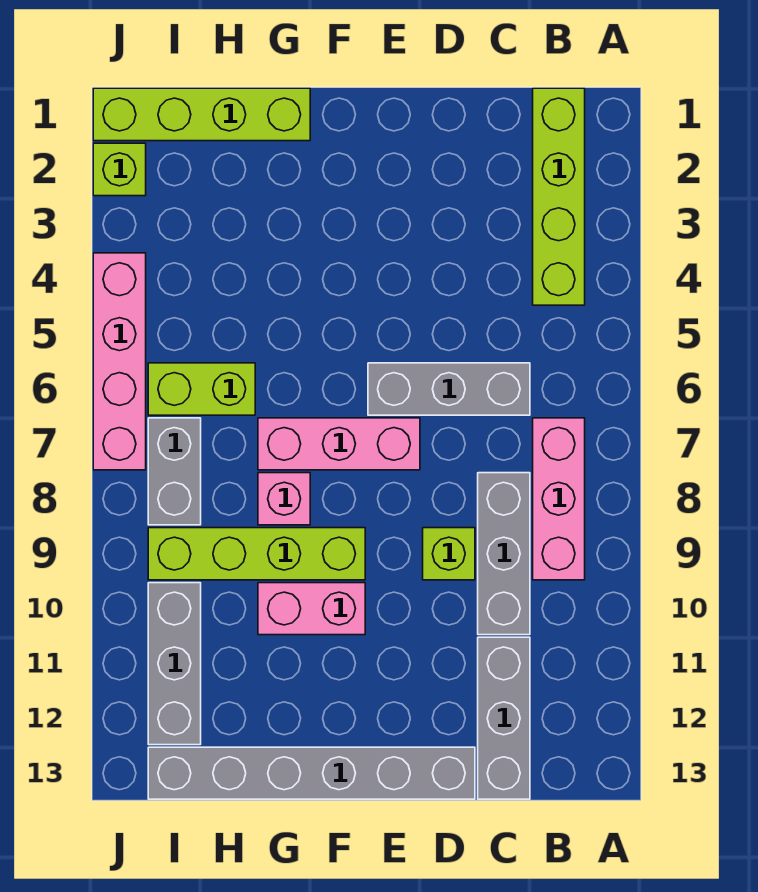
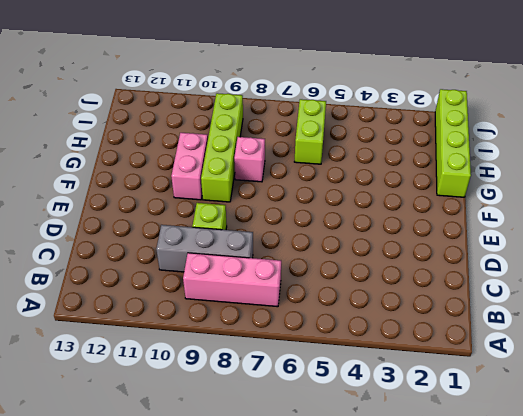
none -> lime brick B1:B4 level 1
none -> grey brick C6:E6 level 1
none -> grey brick C11:C13 level 1

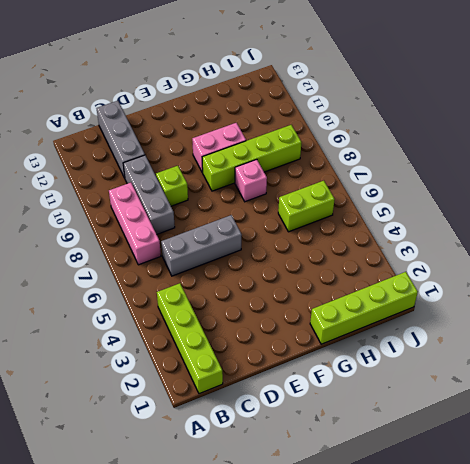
none -> grey brick D13:I13 level 1
none -> pink brick E7:G7 level 1
none -> grey brick I7:I8 level 1

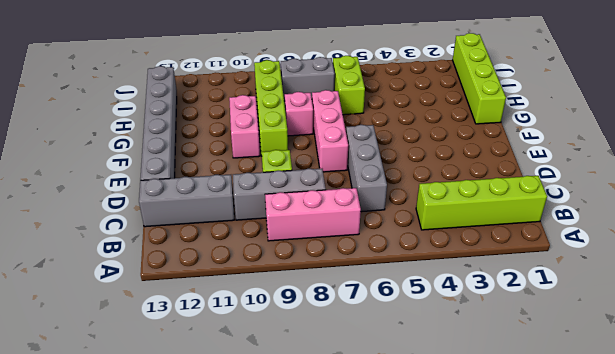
none -> grey brick I10:I12 level 1
none -> lime brick J2 level 1
none -> pink brick J4:J7 level 1

